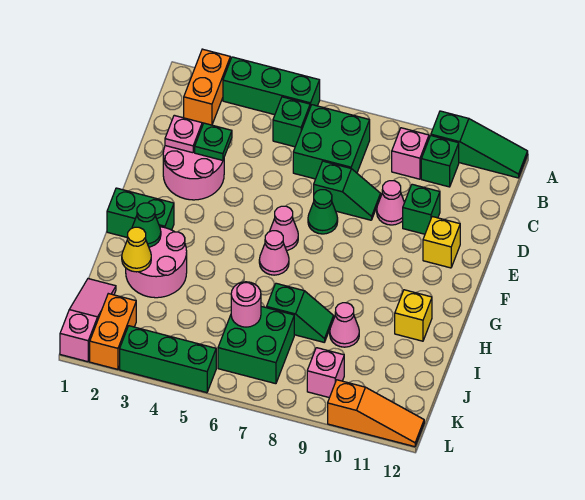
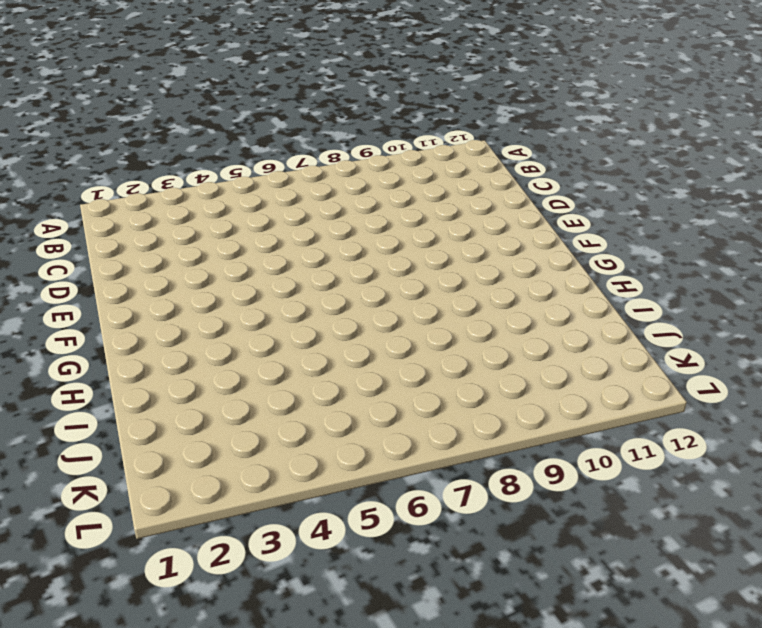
none -> orange brick A2:B2 level 1
none -> green brick A3:A5 level 1
none -> green slope A10:A12 level 1 top 10
none -> green brick B5 level 1

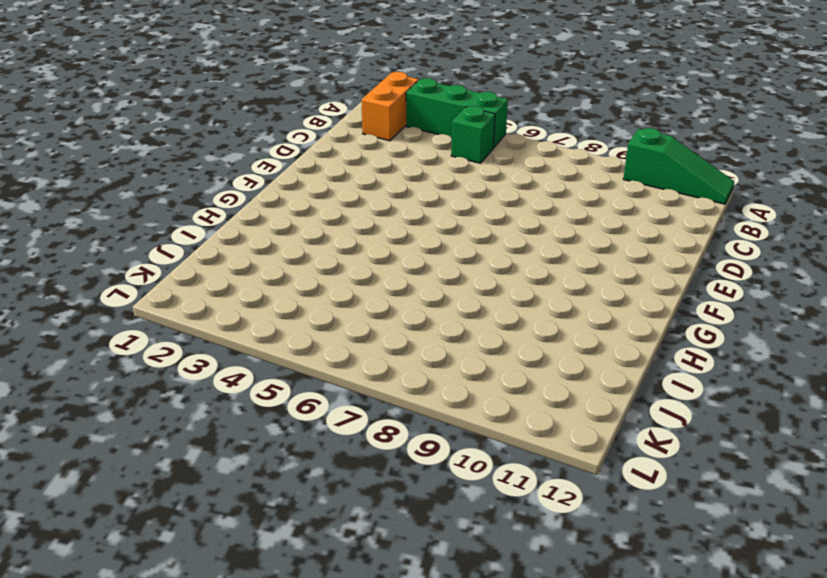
none -> green brick B6:C7 level 1
none -> pink brick B9 level 1
none -> green brick B10 level 1
none -> pink round brick D2:E3 level 1

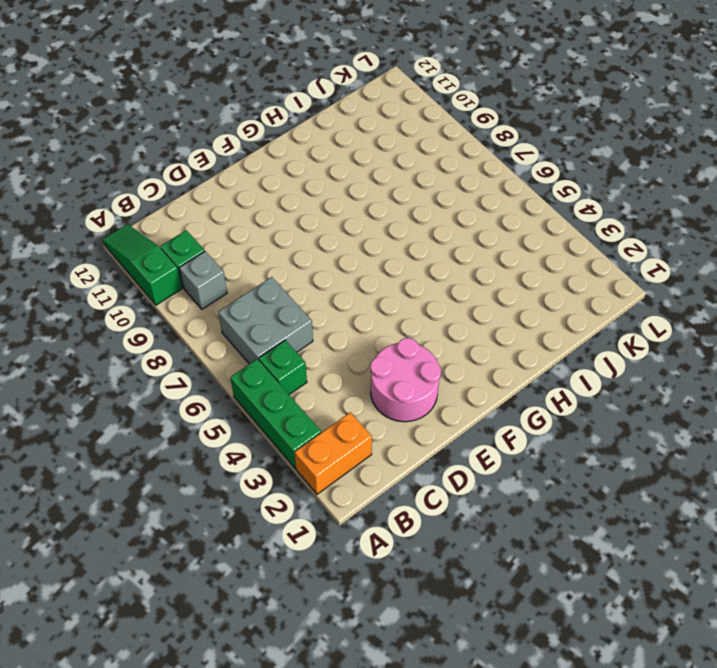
grey brick B6:C7 level 1 -> green brick B6:C7 level 1
grey brick B9 level 1 -> pink brick B9 level 1
none -> green slope D7:D8 level 1 top 7
none -> pink cone D9 level 1
none -> green brick D10 level 1
none -> green cone E7 level 1

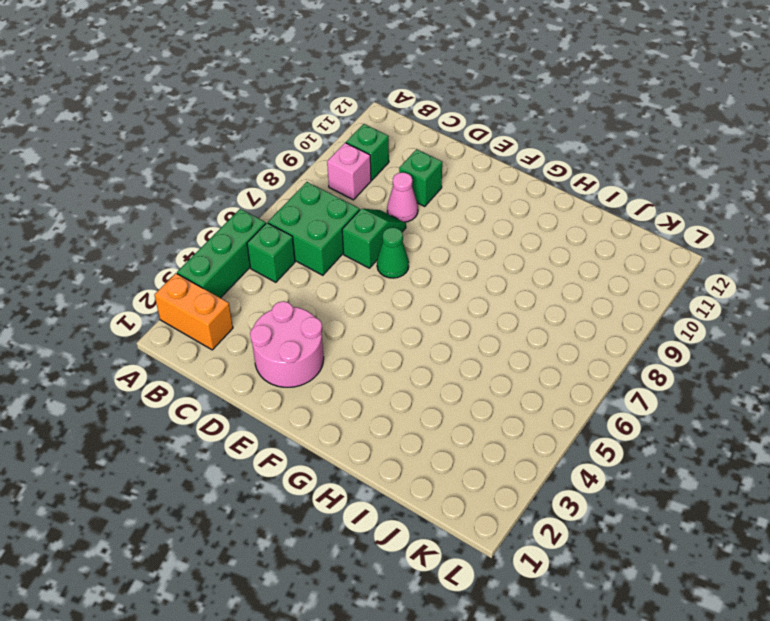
none -> green slope A10:A12 level 1 top 10
none -> yellow brick E11 level 1
none -> pink cone F6 level 1
none -> green brick G1:G2 level 1

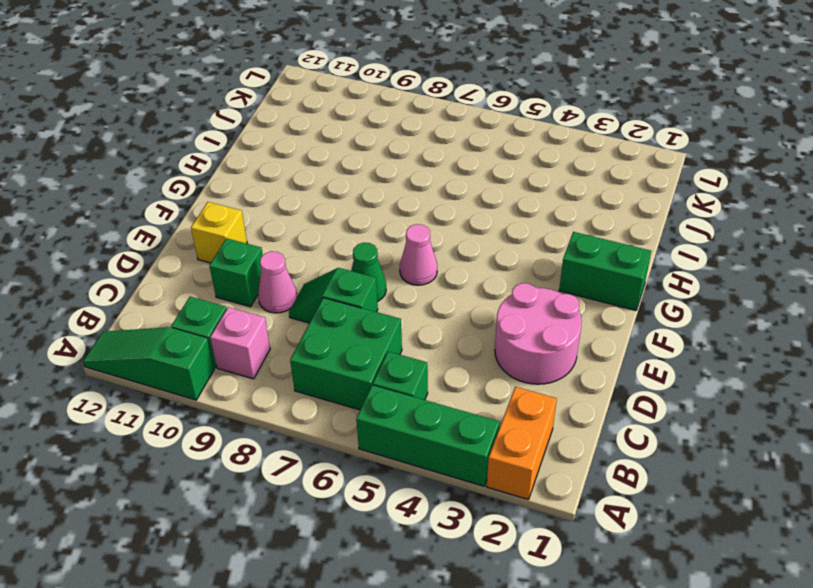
none -> pink cone G6 level 1
none -> pink round brick H2:I3 level 1
none -> yellow brick H11 level 1
none -> green slope I7:I8 level 1 top 7

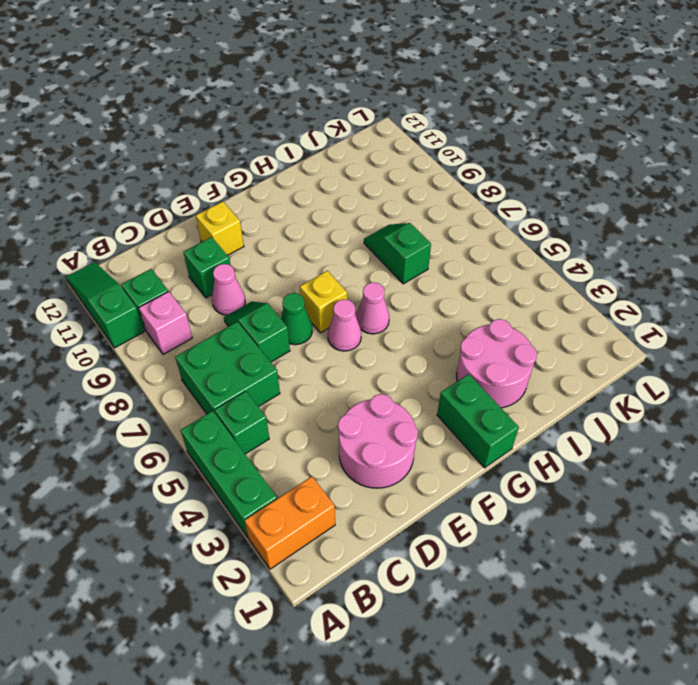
yellow brick F7 level 1 -> yellow brick H11 level 1
none -> pink cone I9 level 1
none -> pink slope J1:L1 level 1 top L
none -> green brick J6:K7 level 1
none -> orange brick K2:L2 level 1

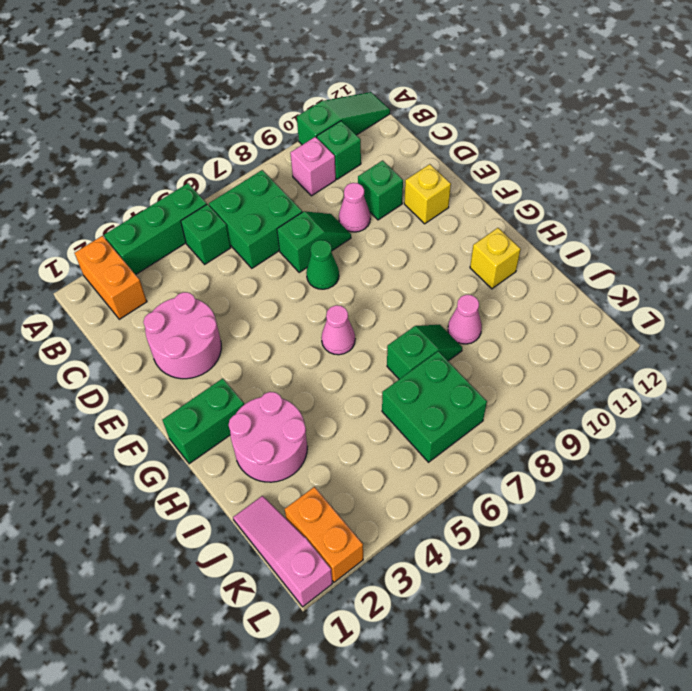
none -> pink cone F6 level 1
none -> pink brick K9 level 1
none -> green brick L3:L5 level 1
none -> orange slope L10:L12 level 1 top 10

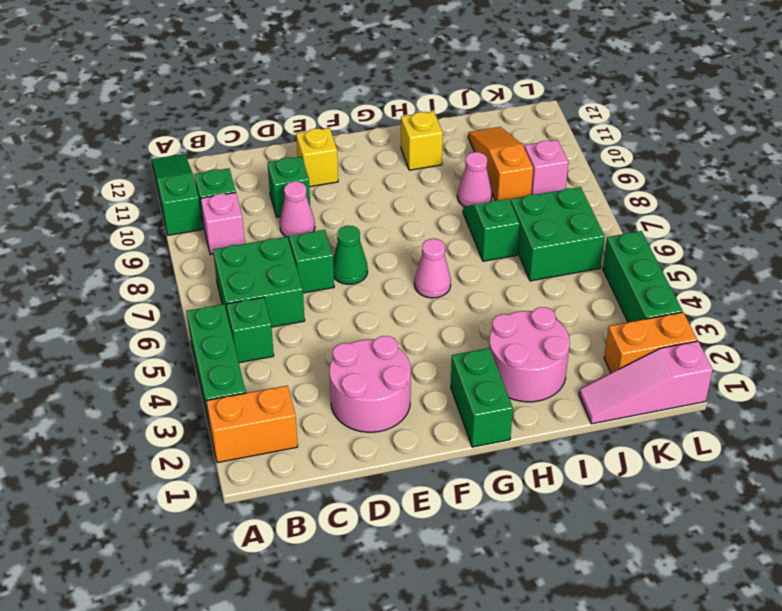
orange slope J9:J11 level 1 top 9 -> orange slope L10:L12 level 1 top 10
none -> pink cone F6 level 1
none -> pink plate D2 level 2
none -> green plate D3 level 2
none -> green cone H2 level 2

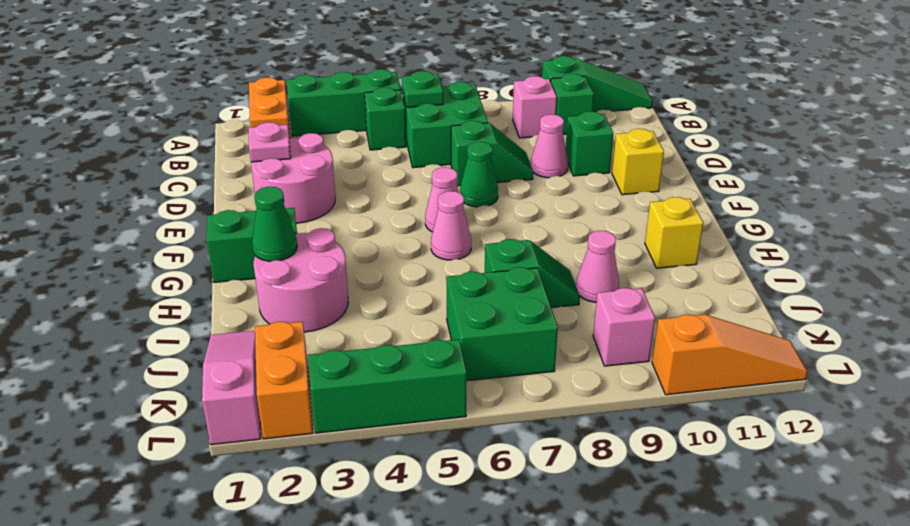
green plate B6 level 2 -> green plate D3 level 2
none -> yellow cone I2 level 2
none -> pink round brick J6 level 2

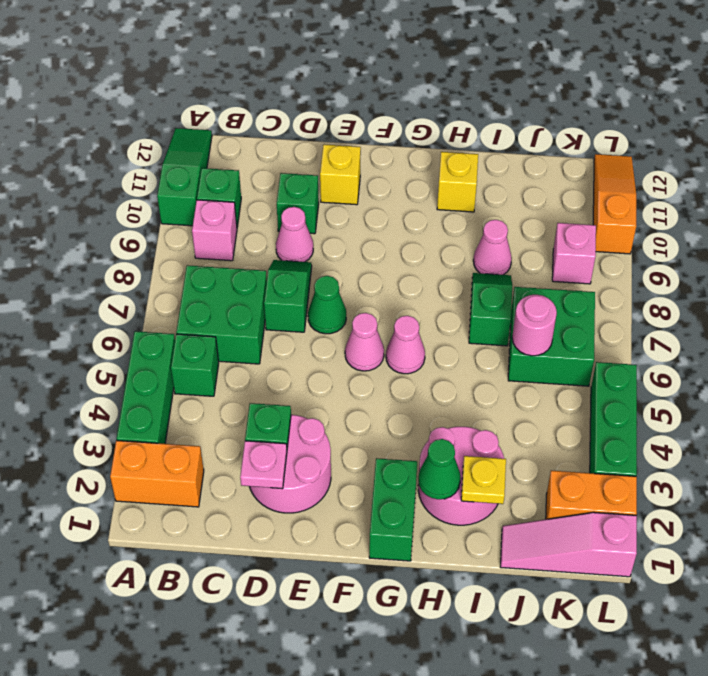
yellow plate I2 level 2 -> yellow cone I2 level 2

